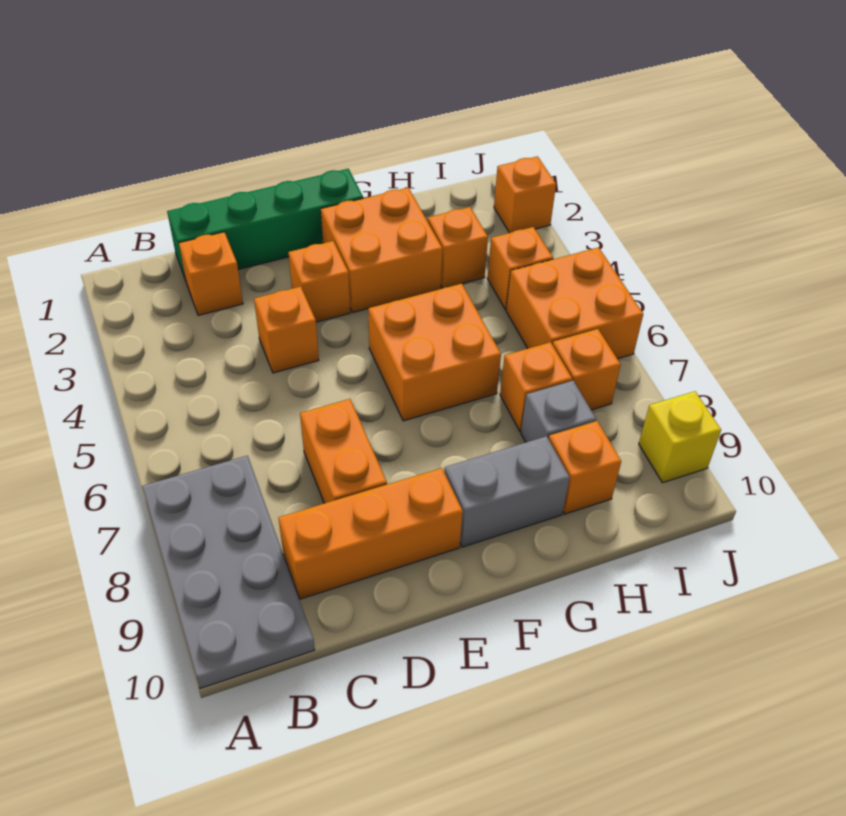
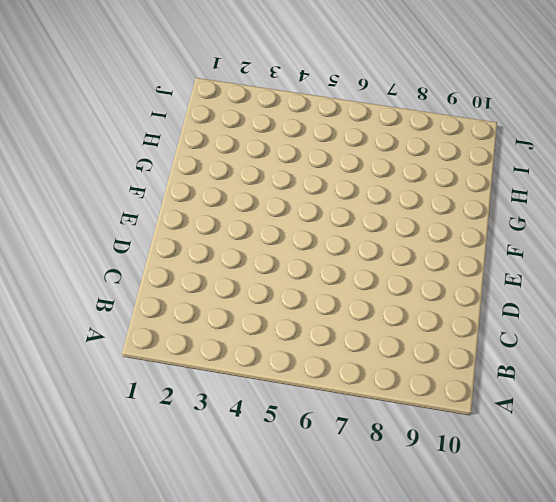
none -> grey plate A7:B10 level 1
none -> green brick C1:F1 level 1
none -> orange brick C2 level 1

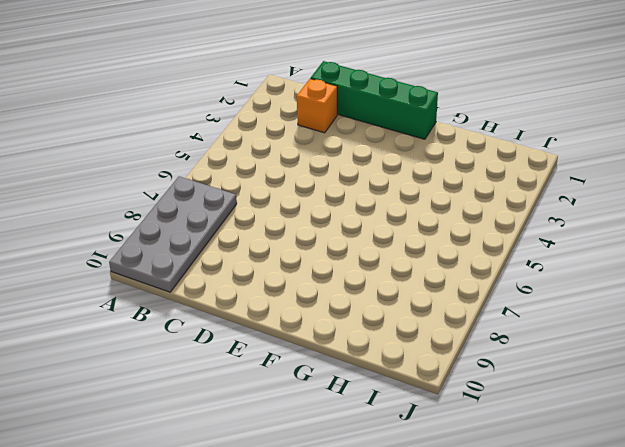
none -> orange brick C9:E9 level 1
none -> orange brick D4 level 1
none -> orange brick D7:D8 level 1

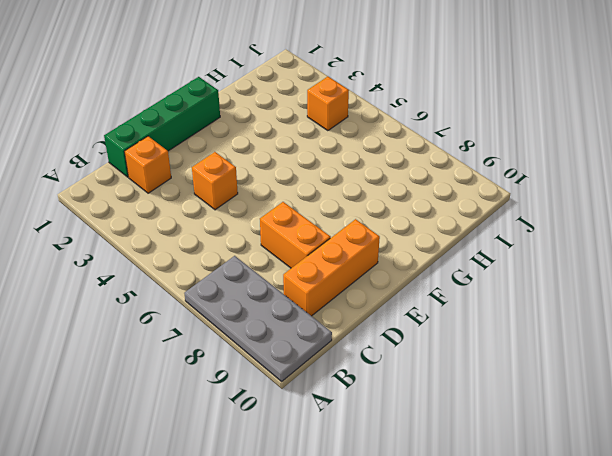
none -> orange brick E3 level 1
none -> orange brick F2:G3 level 1
none -> orange brick F5:G6 level 1

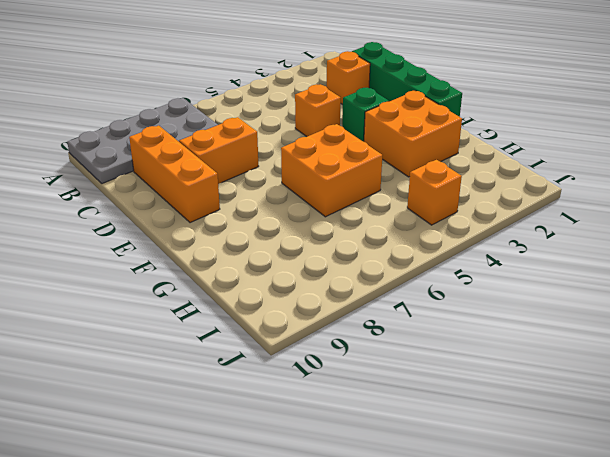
green brick E3 level 1 -> orange brick E3 level 1
none -> grey brick F9:G9 level 1
none -> orange brick H3 level 1
none -> orange brick H7 level 1

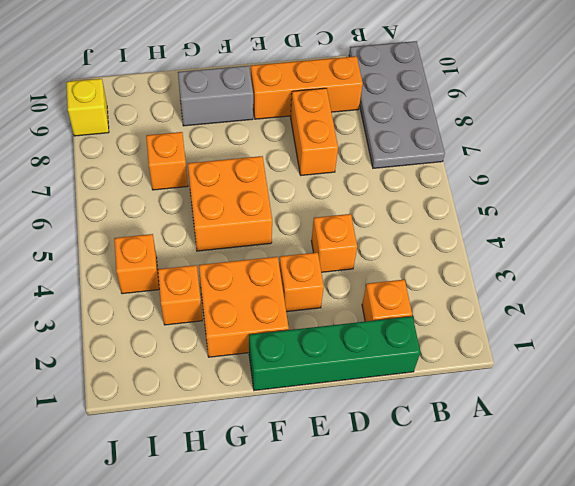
none -> grey brick H8 level 1
none -> orange brick H9 level 1
none -> orange brick I5:J6 level 1

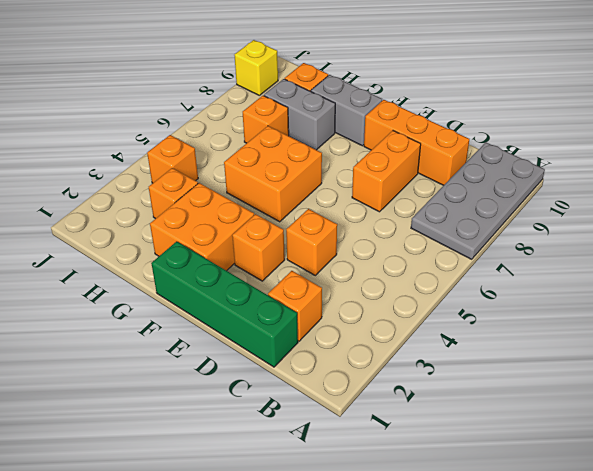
grey brick G8:H8 level 1 -> grey brick H8 level 1
none -> orange brick I5:J6 level 1
none -> orange brick I7 level 1
none -> orange brick J2 level 1

